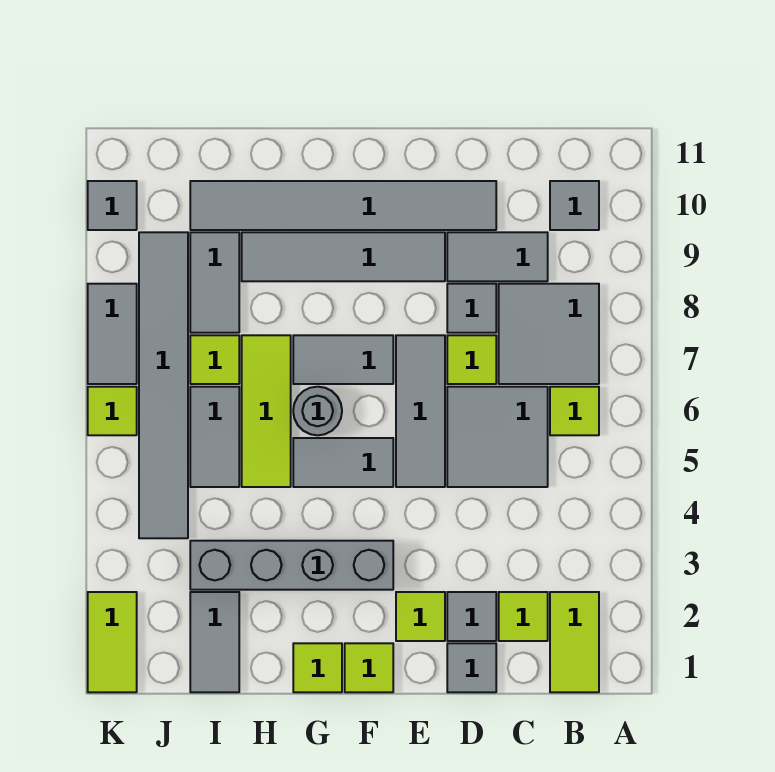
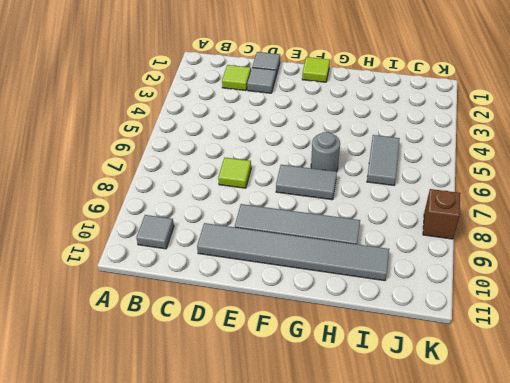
brown brick K8 level 1 -> grey tile K7:K8 level 1
none -> lime tile B1:B2 level 1
none -> lime tile B6 level 1
none -> grey tile B7:C8 level 1
none -> grey tile C5:D6 level 1

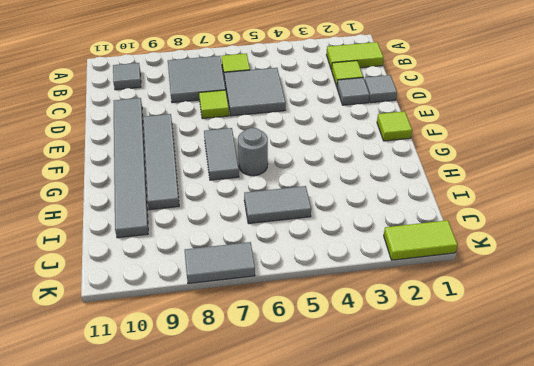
none -> grey tile C9:D9 level 1
none -> grey tile D8 level 1
none -> lime tile E2 level 1
none -> grey tile E5:E7 level 1

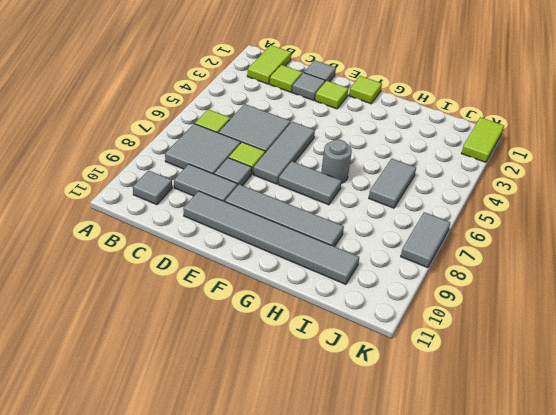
none -> grey brick F3:I3 level 1
none -> grey tile F5:G5 level 1
none -> lime tile G1 level 1
none -> lime tile H5:H7 level 1

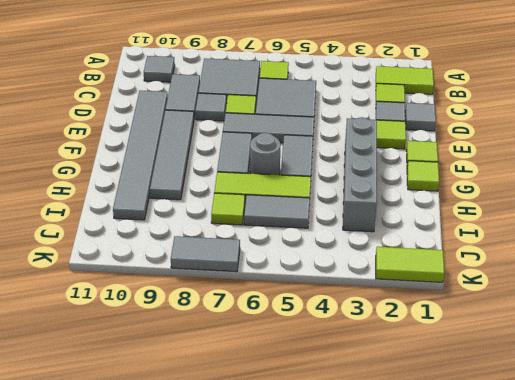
none -> grey tile I1:I2 level 1
none -> grey tile I8:I9 level 1
none -> grey tile J4:J9 level 1
none -> lime tile K6 level 1

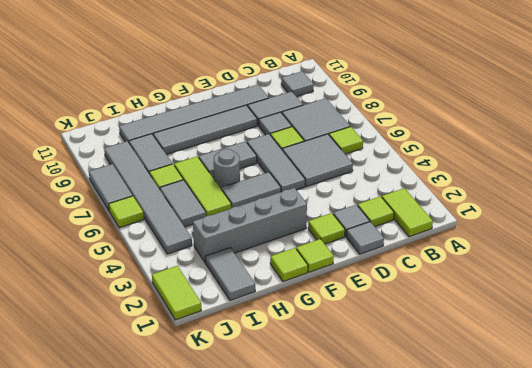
none -> grey tile K10 level 1

